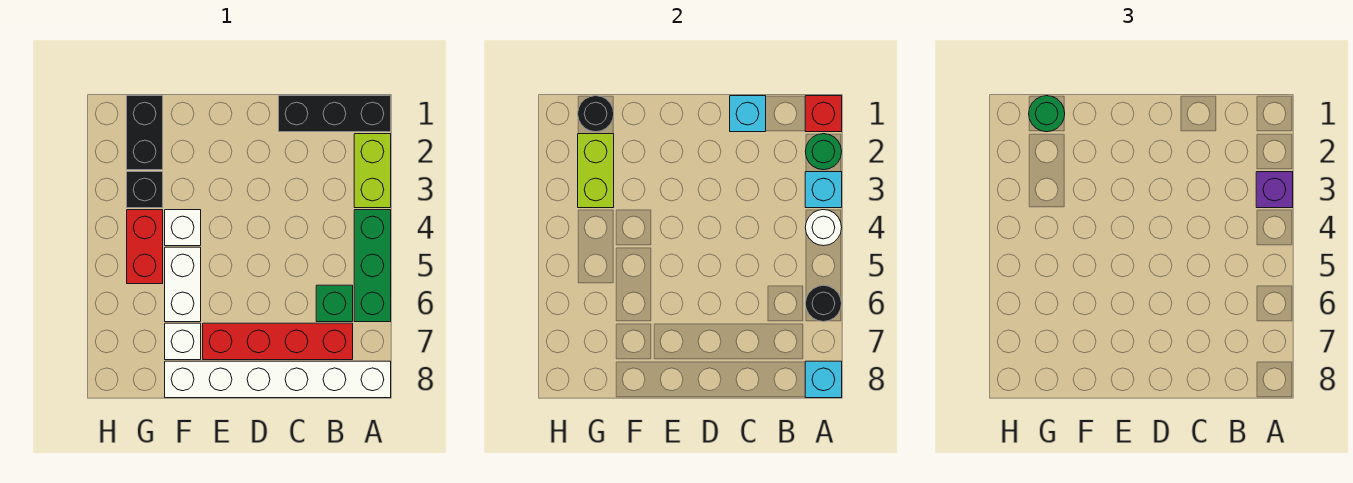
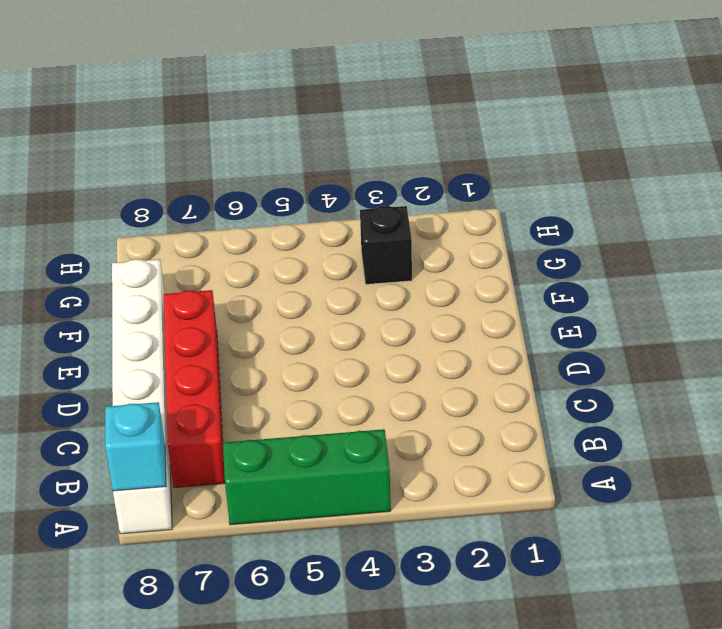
none -> black brick A1:C1 level 1
none -> lime brick A2:A3 level 1
none -> green brick B6 level 1

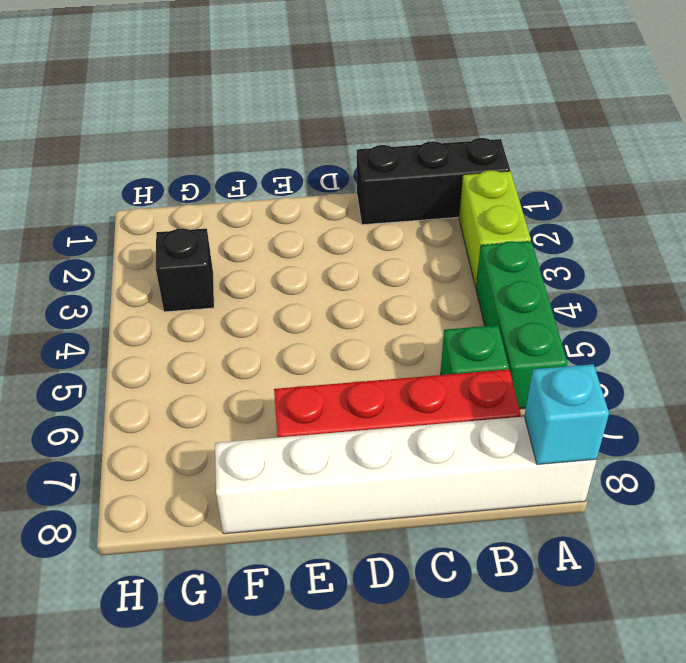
none -> white brick F4 level 1
none -> white brick F5:F6 level 1
none -> white brick F7 level 1

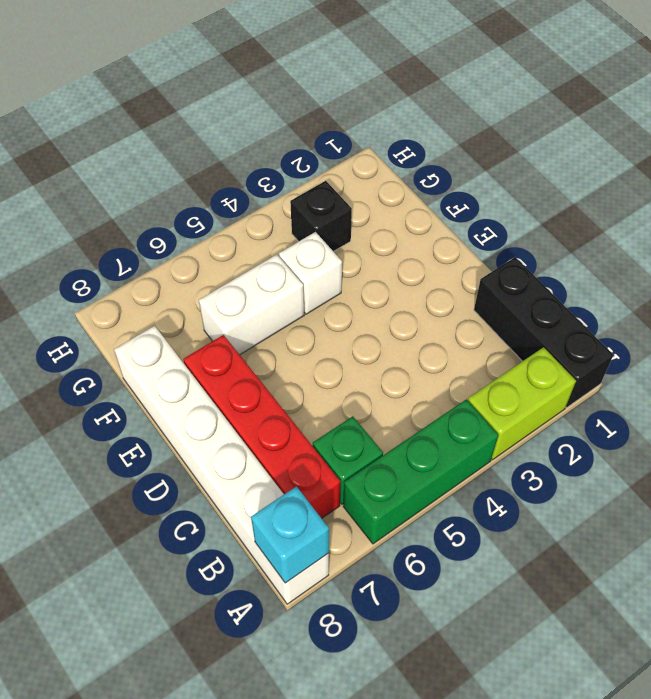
none -> white brick F7 level 1
none -> black brick G1:G2 level 1
none -> red brick G4:G5 level 1

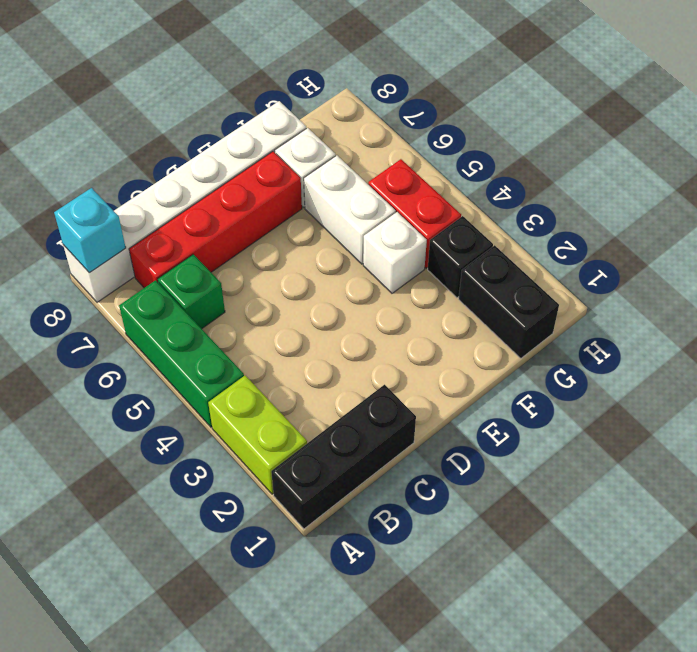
none -> red brick A1 level 2
none -> green round brick A2 level 2
none -> cyan brick A3 level 2

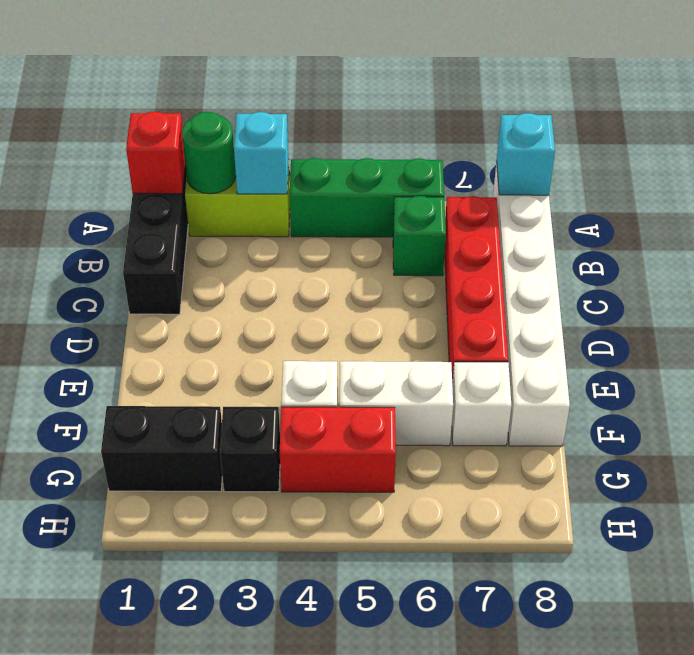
none -> white round brick A4 level 2
none -> black round brick A6 level 2
none -> cyan brick C1 level 2

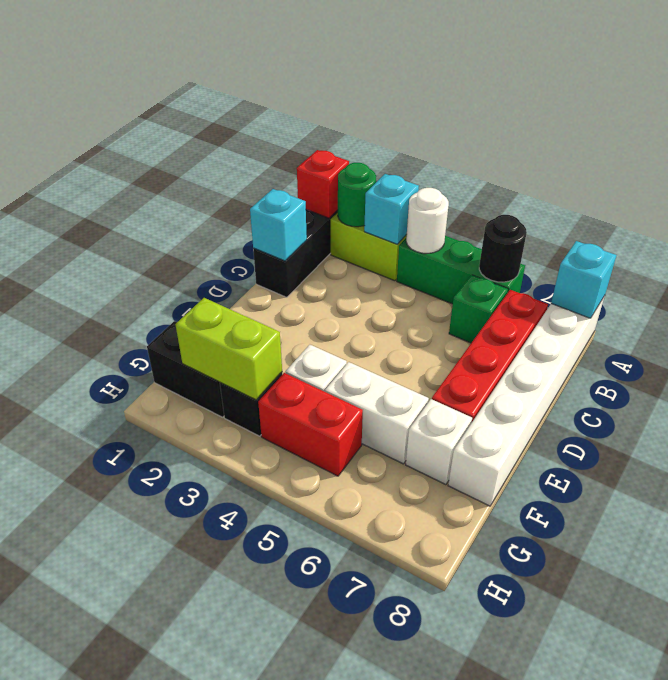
none -> black round brick G1 level 2
none -> purple brick A3 level 3
none -> green round brick G1 level 3

